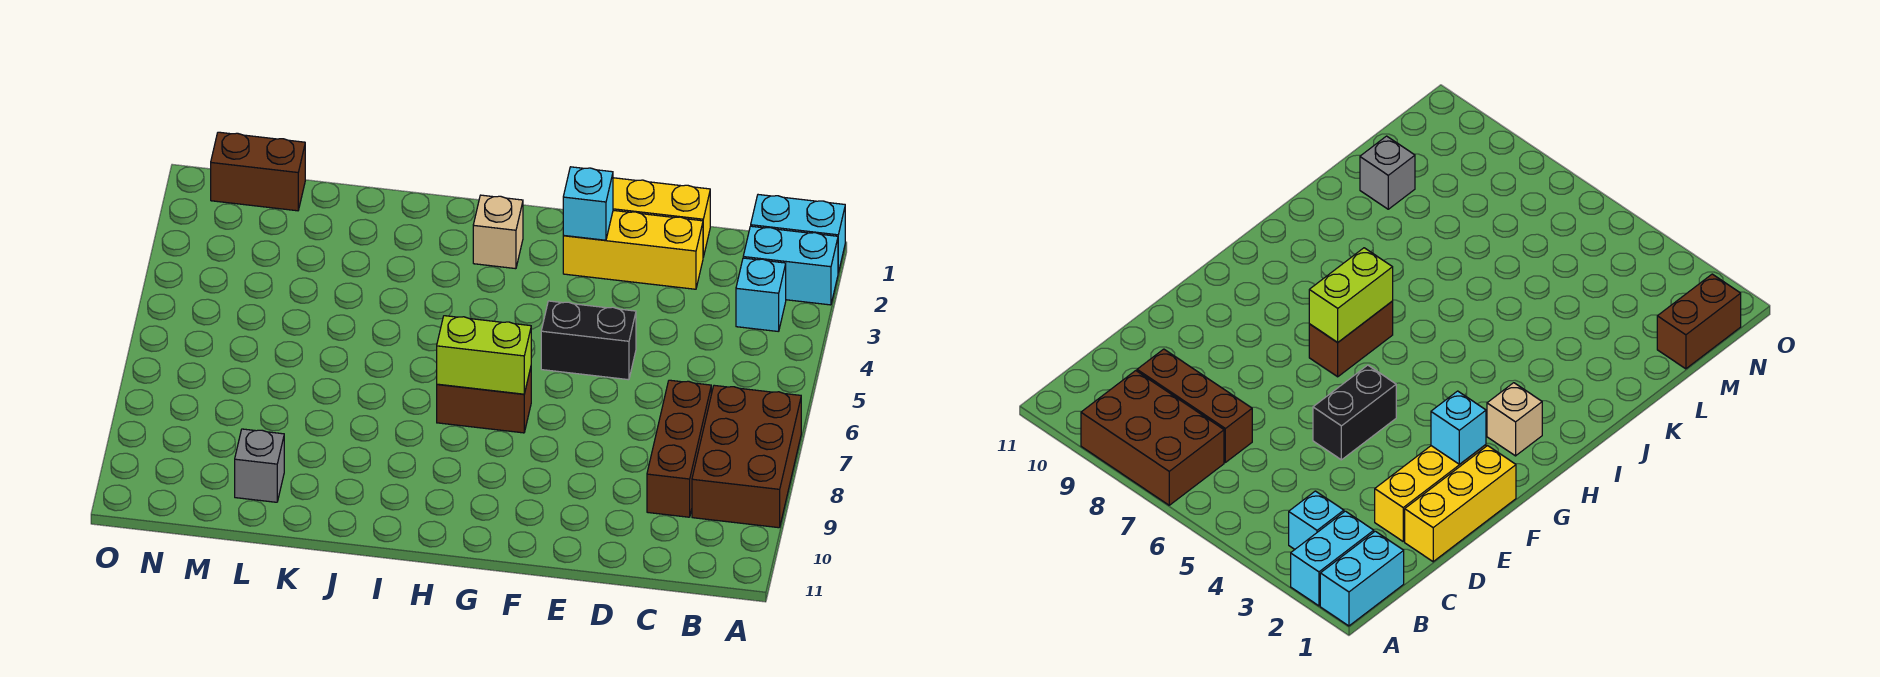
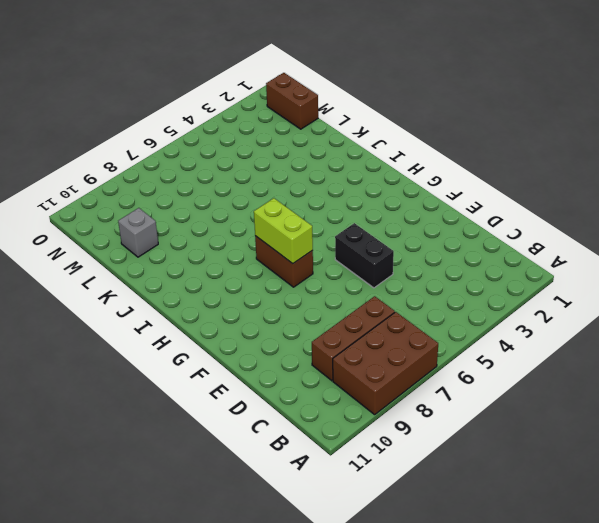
none -> cyan brick A1:B1 level 1
none -> cyan brick A2:B2 level 1
none -> cyan brick B3 level 1

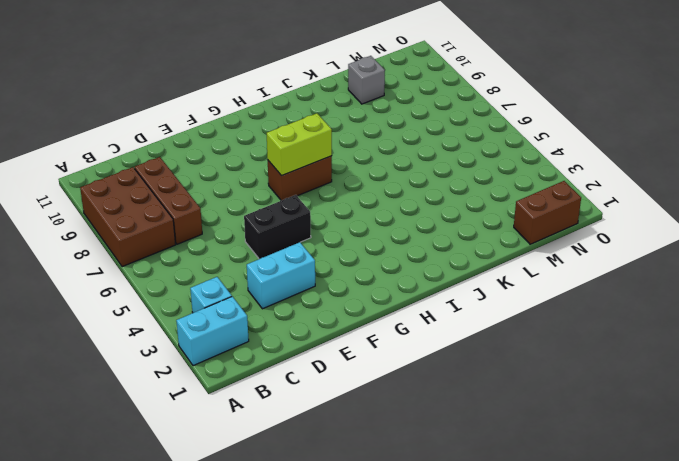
cyan brick D3:E3 level 1 -> cyan brick A1:B1 level 1
none -> yellow brick D1:F1 level 1
none -> yellow brick D2:F2 level 1
none -> tan brick H2 level 1

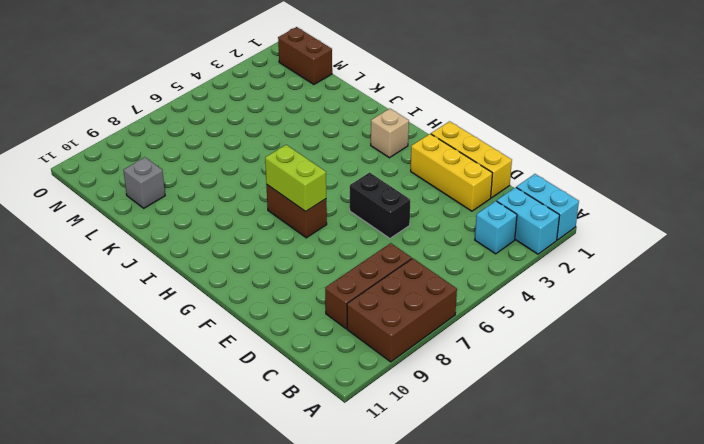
none -> cyan brick F2 level 2

